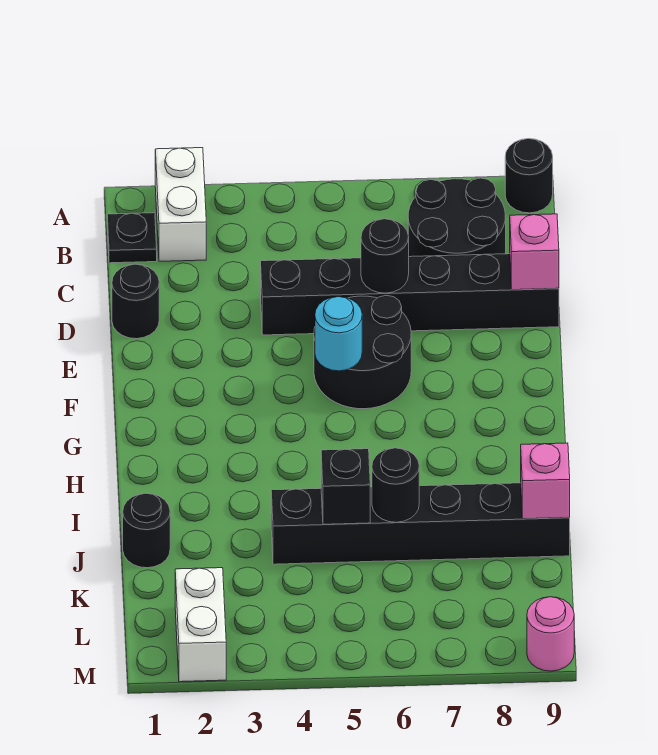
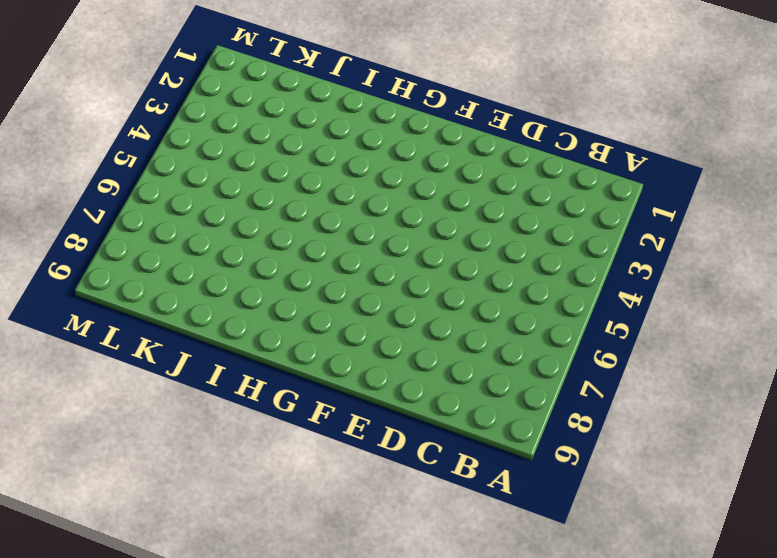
none -> white brick A2:B2 level 1
none -> black round brick A9 level 1
none -> black plate B1 level 1

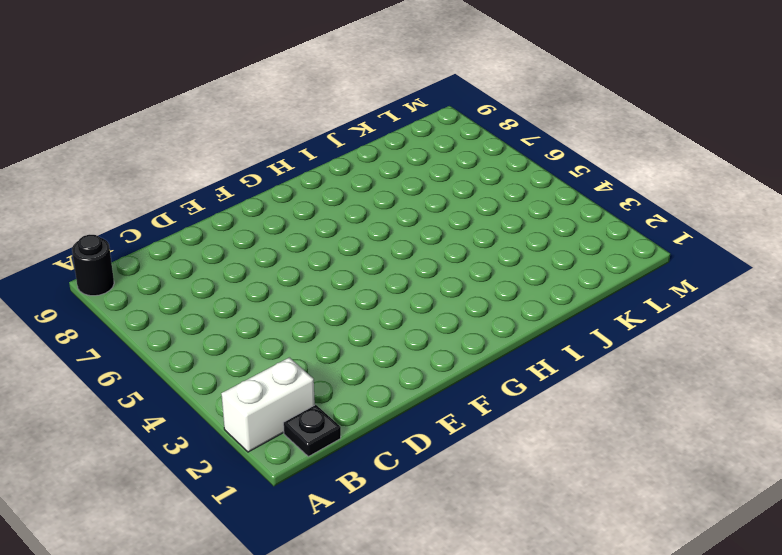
none -> black round brick B7:C8 level 1
none -> black round brick D1 level 1
none -> black brick D4:D9 level 1

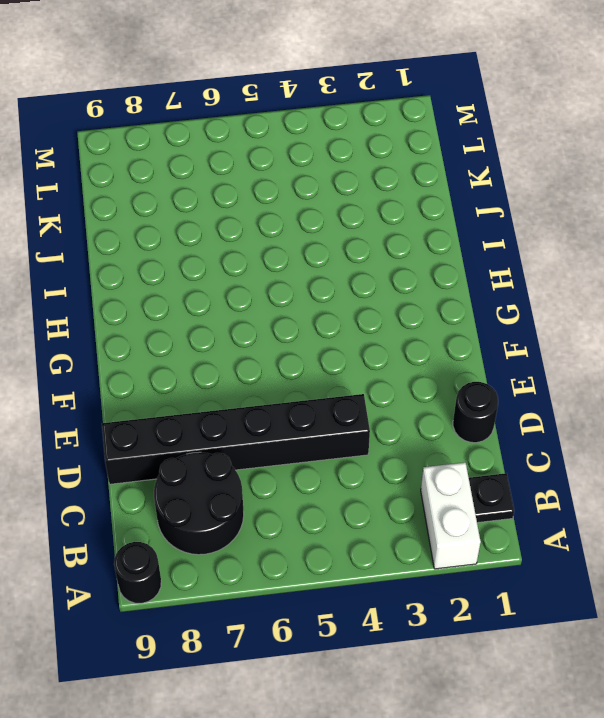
none -> black round brick E5:F6 level 1
none -> black round brick J1 level 1
none -> black brick J4:J9 level 1

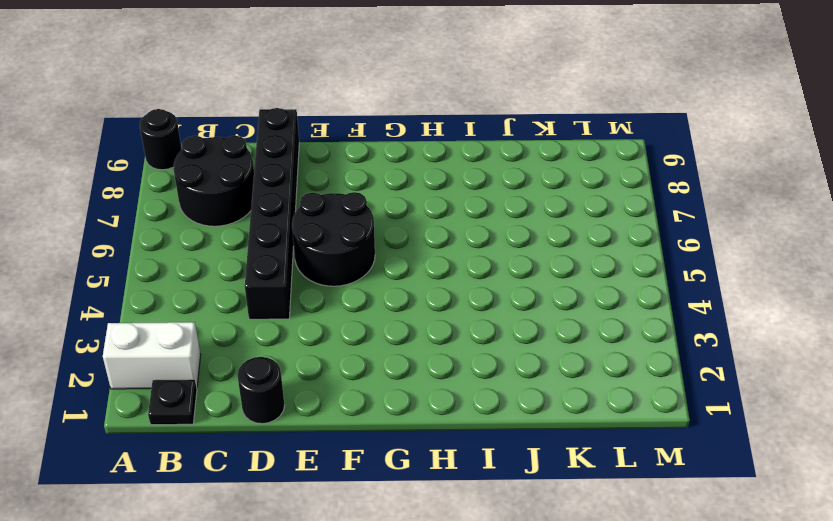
none -> black round brick J1 level 1
none -> black brick J4:J9 level 1
none -> white brick L2:M2 level 1

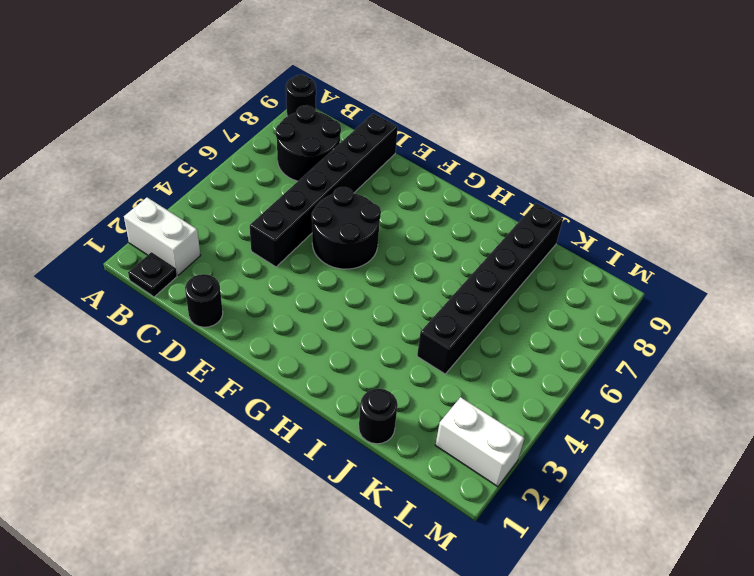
none -> pink round brick M9 level 1
none -> black round brick D6 level 2
none -> pink brick D9 level 2

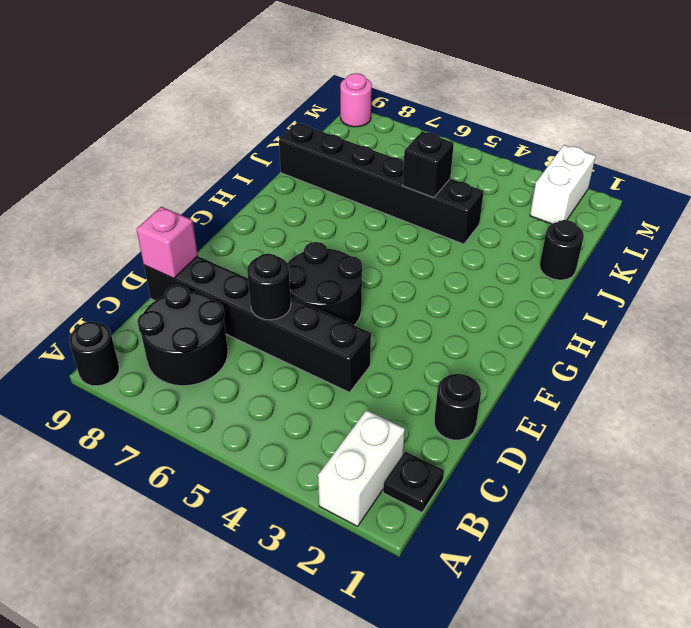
none -> cyan round brick F5 level 2
none -> black round brick J6 level 2
none -> pink brick J9 level 2

